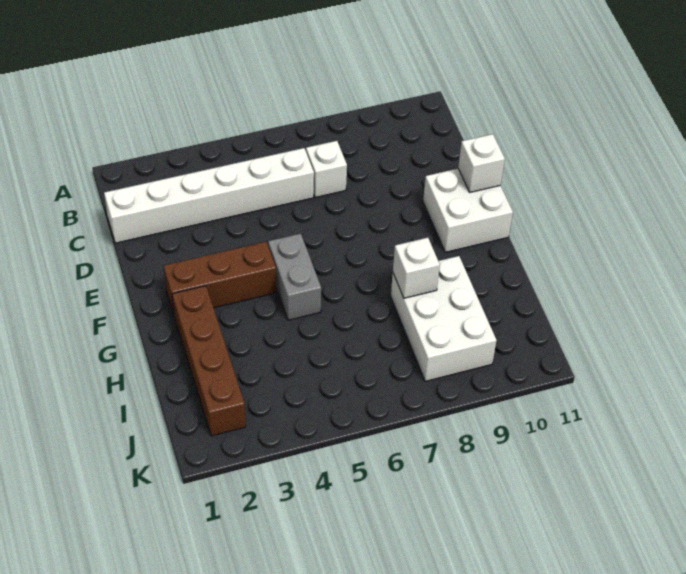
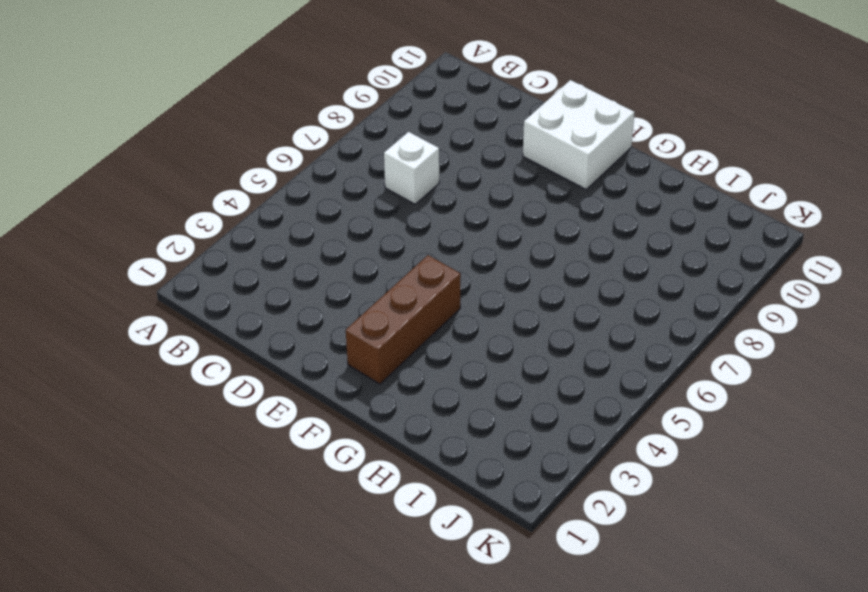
none -> white brick C1:C6 level 1
none -> grey brick F5:G5 level 1

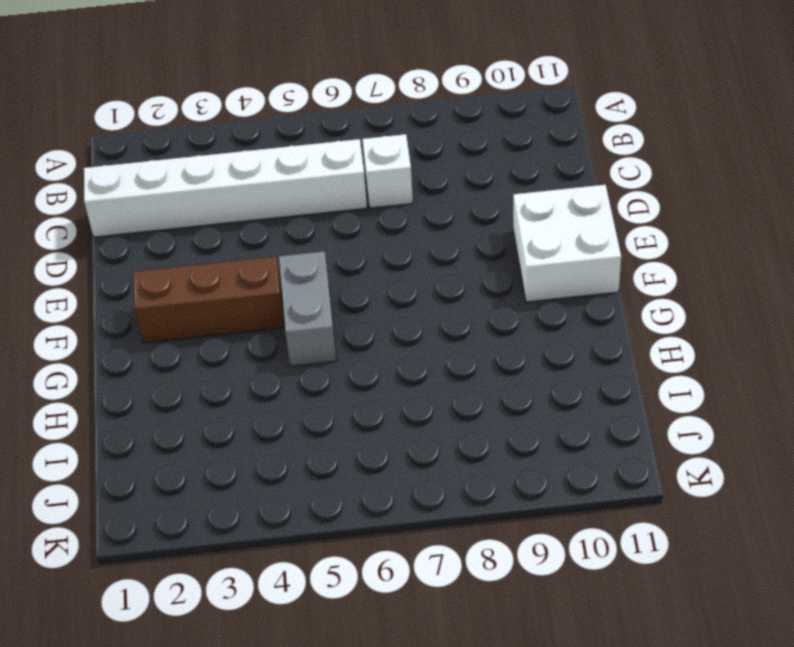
none -> brown brick G2:J2 level 1
none -> white brick H8:J9 level 1

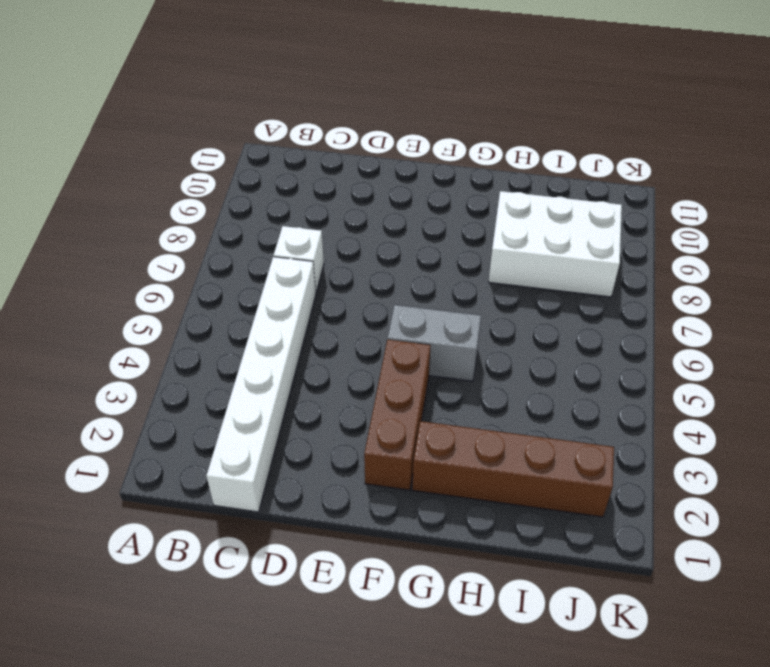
none -> white brick E10:F11 level 1
none -> white brick E11 level 2

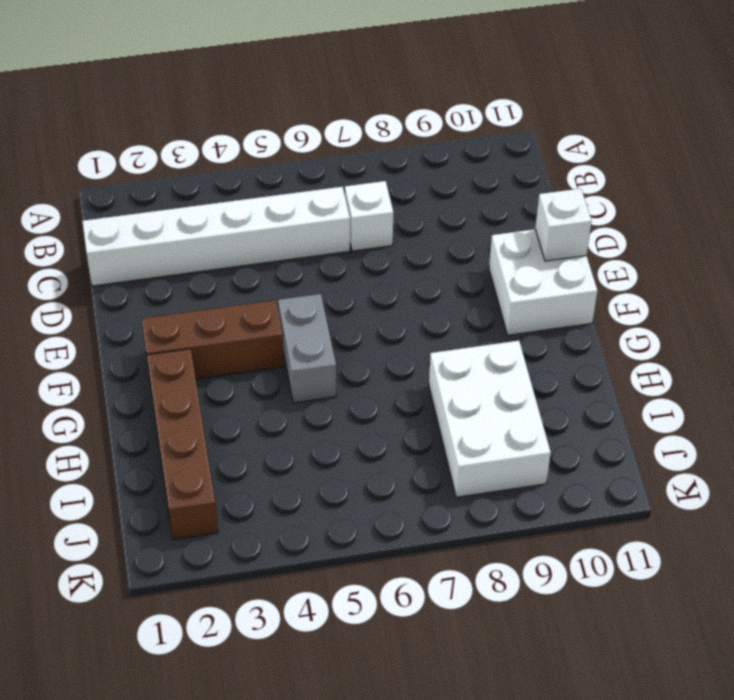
none -> white brick H8 level 2

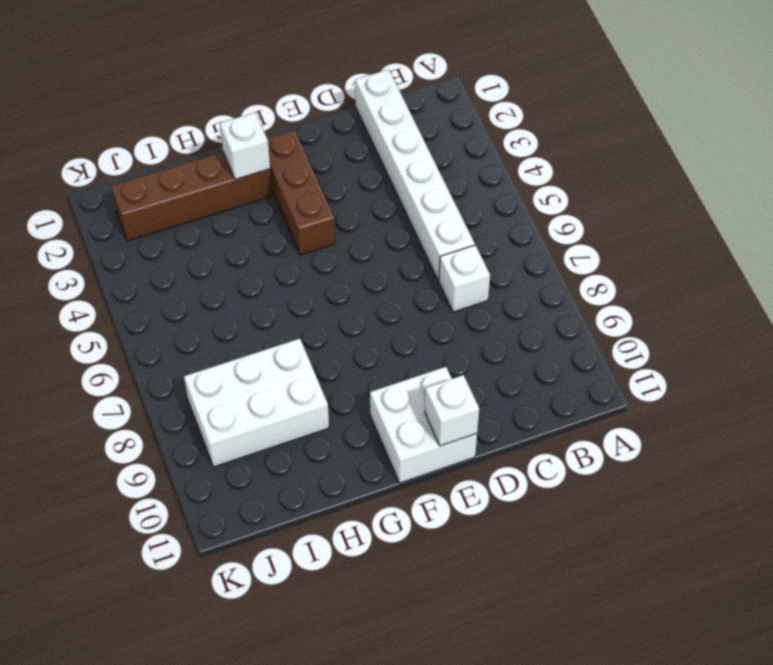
white brick G2 level 2 -> white brick H8 level 2
none -> grey brick F5:G5 level 1

